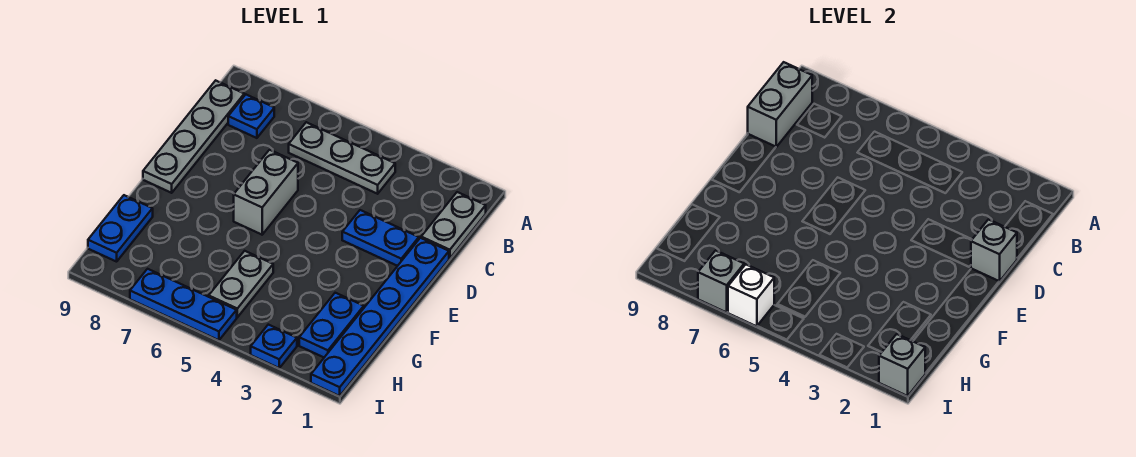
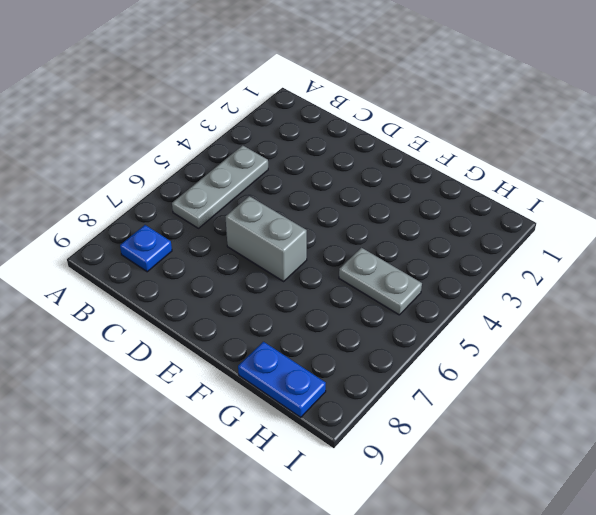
none -> grey plate B1:C1 level 1
none -> grey plate B9:E9 level 1
none -> blue plate D1:I1 level 1

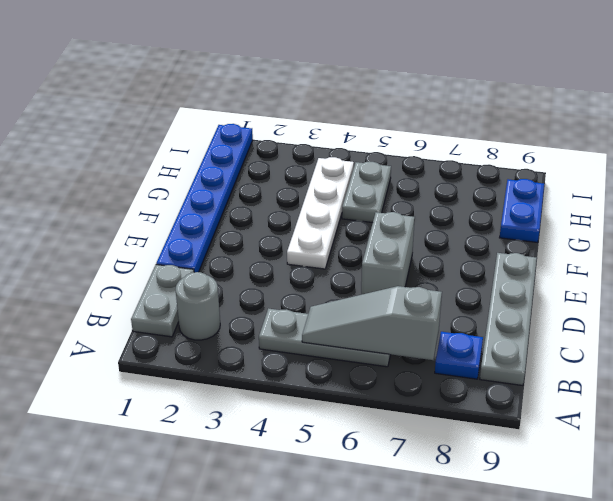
grey round brick B2 level 1 -> none
grey slope B5:B7 level 2 top 7 -> none
white plate E4:H4 level 1 -> none
none -> blue plate D2:D3 level 1
none -> blue plate G2:H2 level 1
none -> blue plate I3 level 1

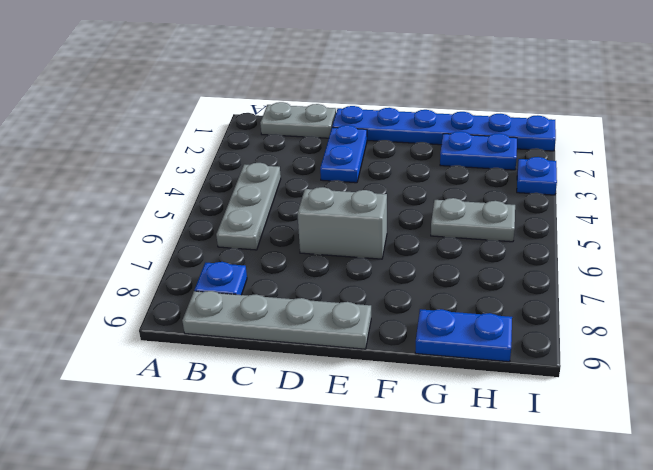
none -> blue plate I5:I7 level 1
none -> grey brick B9:C9 level 2
none -> grey brick D1 level 2

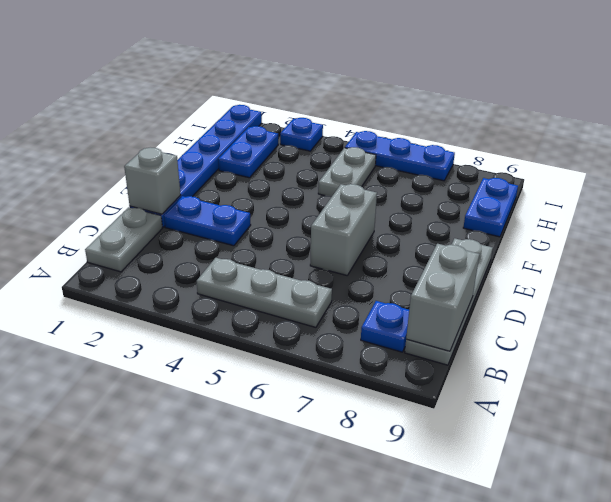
none -> grey brick I1 level 2
none -> white brick I6 level 2
none -> grey brick I7 level 2

